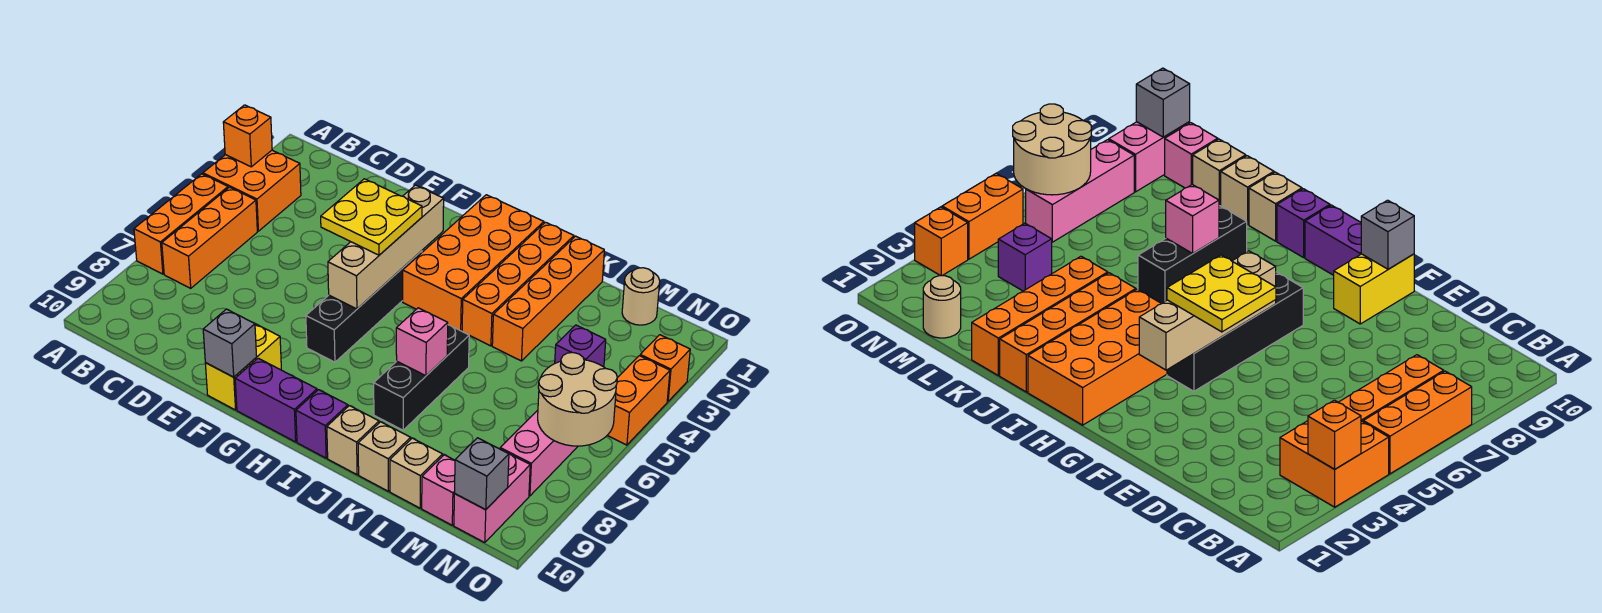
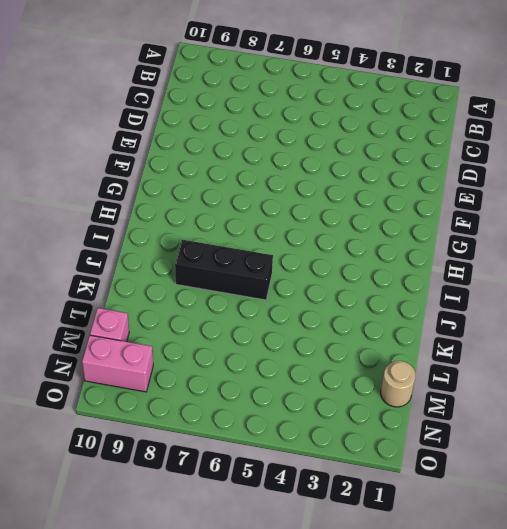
none -> orange brick A3:B4 level 1
none -> orange brick A5:A7 level 1
none -> orange brick B5:B7 level 1

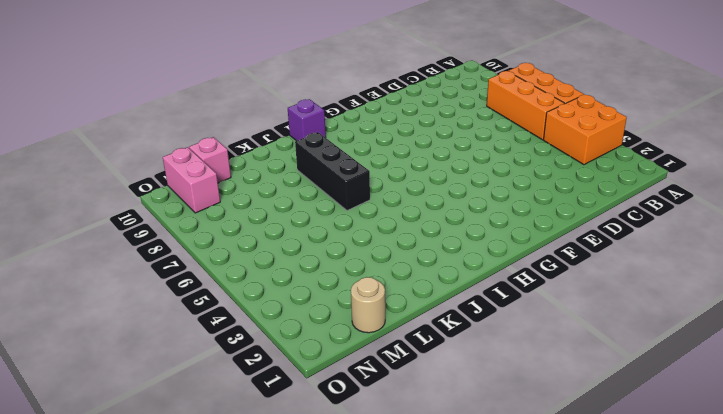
none -> yellow brick F9:F10 level 1
none -> black brick G4:G7 level 1
none -> purple brick G10:H10 level 1

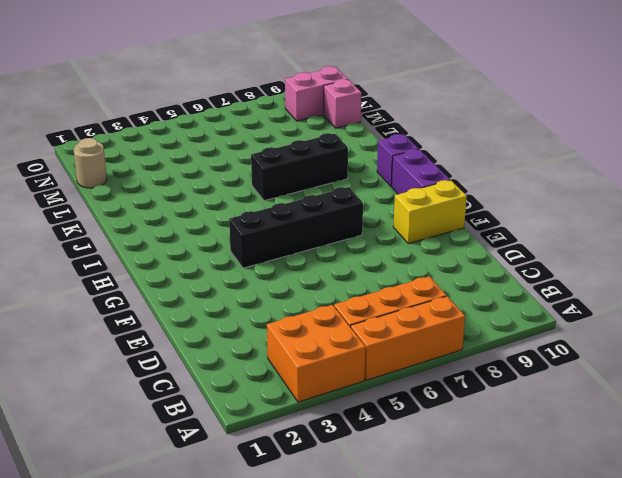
none -> orange brick H1:I4 level 1
none -> orange brick J1:J4 level 1
none -> tan brick J10 level 1

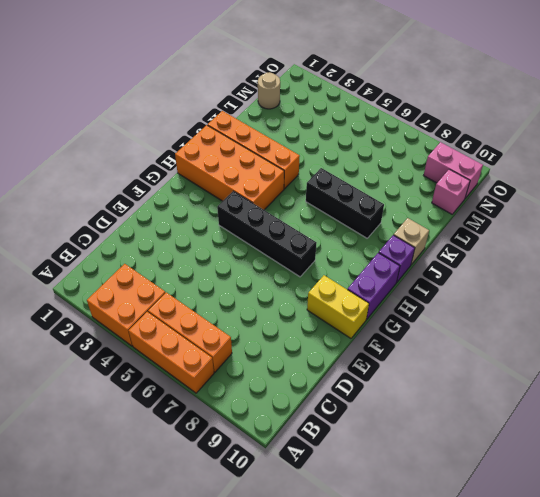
none -> orange brick K1:K4 level 1
none -> tan brick K10 level 1
none -> tan brick L10 level 1

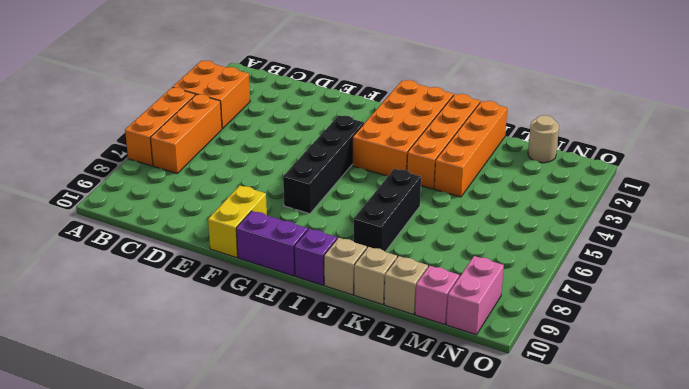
none -> purple brick M4 level 1
none -> pink brick N6:N8 level 1
none -> orange brick O3 level 1

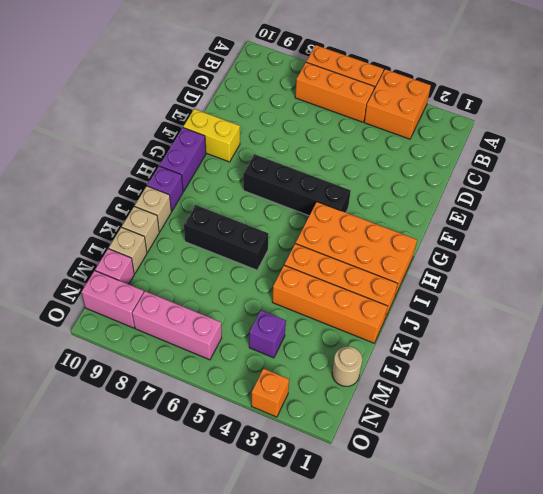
none -> orange brick O4:O5 level 1
none -> orange brick A3 level 2
none -> grey brick F10 level 2

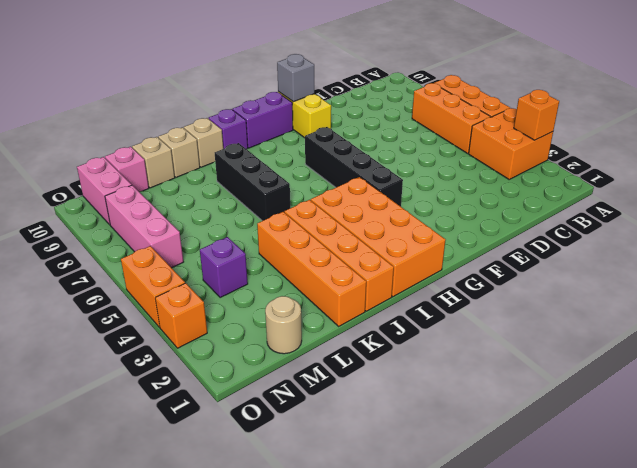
none -> tan brick G3:G6 level 2
none -> pink brick J7 level 2
none -> tan round brick N6:O7 level 2

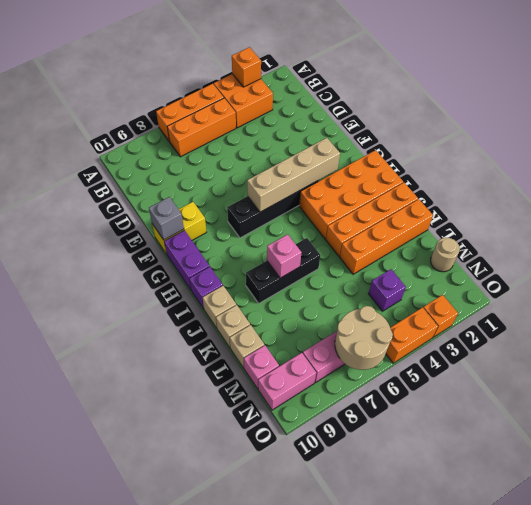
none -> grey brick N10 level 2
none -> yellow plate F4:G5 level 3

